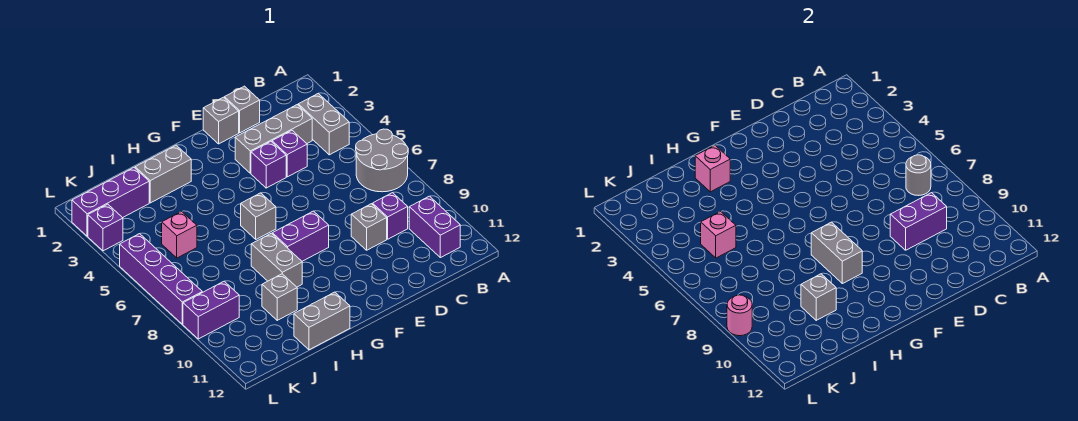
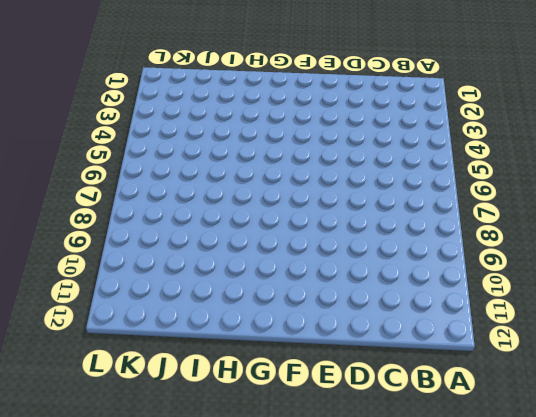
none -> grey round brick A6:B7 level 1
none -> grey brick B3:B4 level 1
none -> purple brick B10:B11 level 1

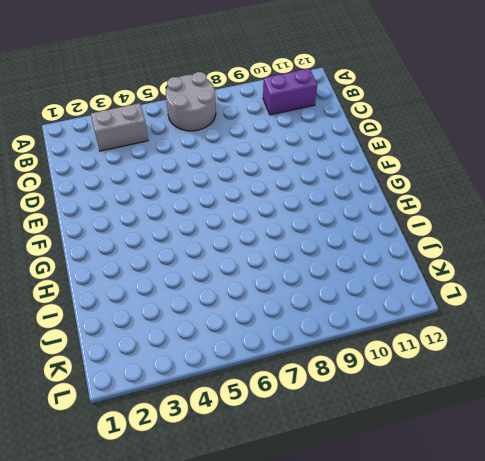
none -> grey brick C3:E3 level 1
none -> purple brick C9 level 1
none -> grey brick D1 level 1

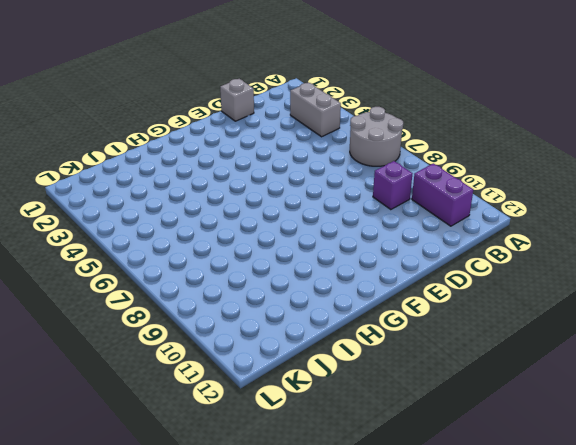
none -> grey brick C3:E3 level 1
none -> purple brick D4 level 1
none -> grey brick D9 level 1

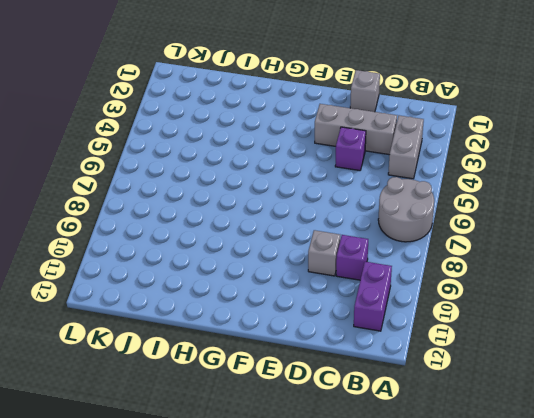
none -> grey brick E1 level 1
none -> purple brick E4 level 1
none -> purple brick F8:G8 level 1

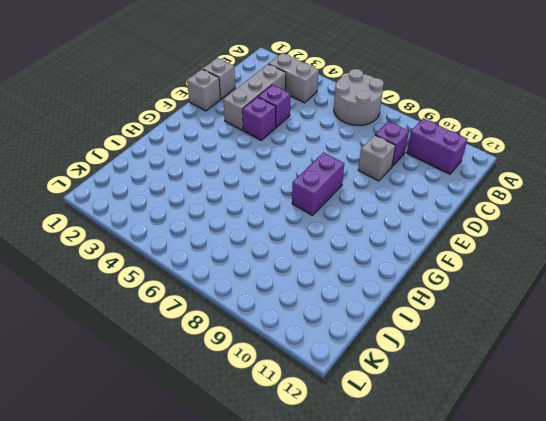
none -> grey brick G6 level 1
none -> grey brick H2:I2 level 1
none -> grey brick H8:H9 level 1

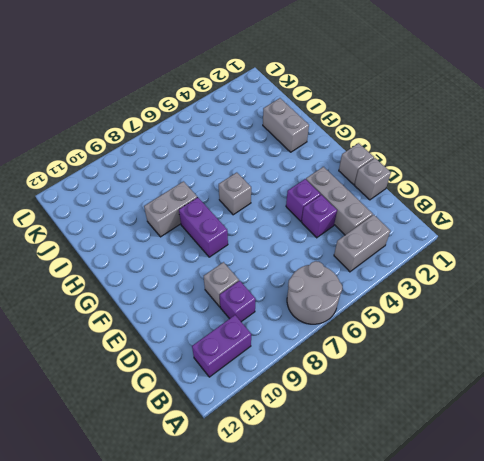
none -> grey brick H12:I12 level 1
none -> grey brick I10 level 1
none -> purple brick J2:L2 level 1

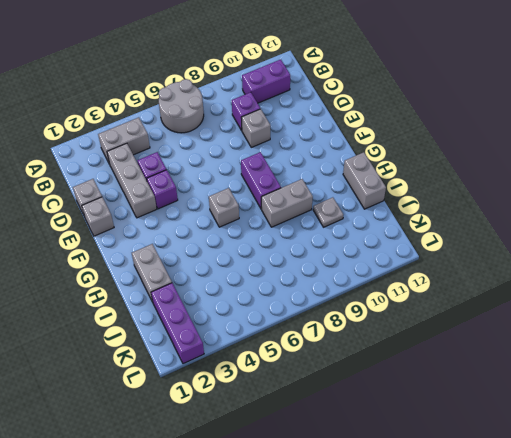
grey plate I10 level 1 -> grey brick I10 level 1
none -> pink brick J5 level 1
none -> purple brick K9:L9 level 1
none -> purple brick L3 level 1

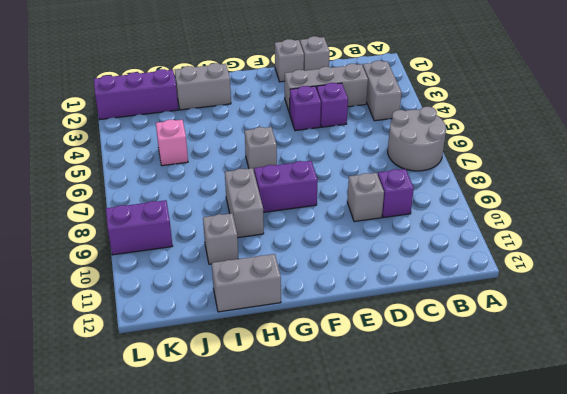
none -> purple brick B10:B11 level 1
none -> purple brick L3 level 1
none -> purple brick L5:L8 level 1

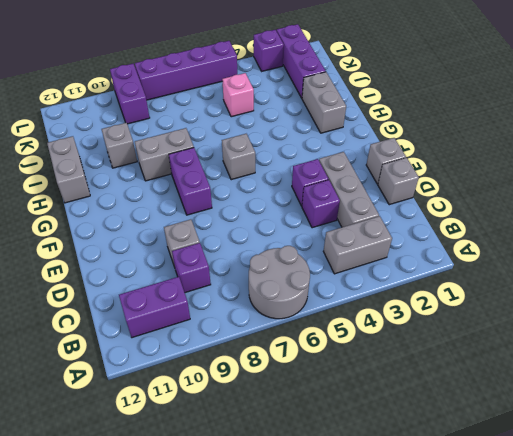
none -> grey round brick B7 level 2
none -> purple brick C9:D9 level 2
none -> grey brick G8:G9 level 2

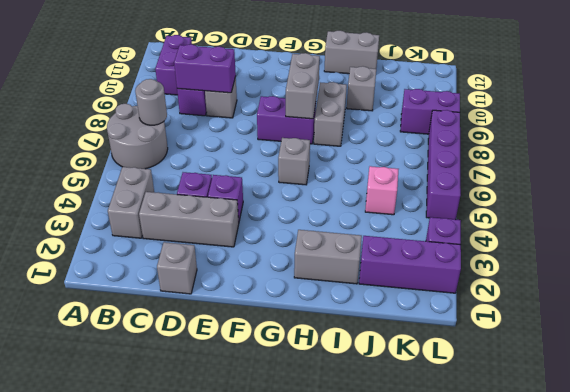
none -> grey brick E1 level 1
none -> pink brick H2 level 2
none -> grey brick I10 level 2

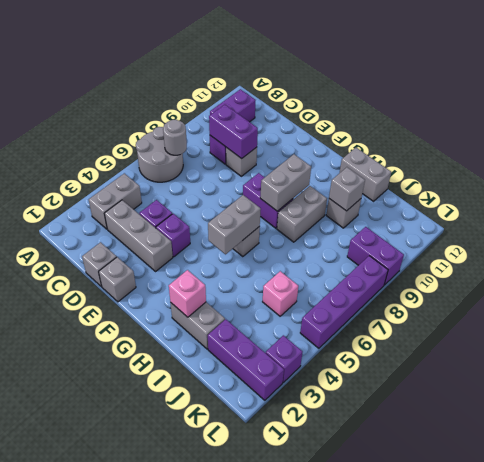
grey brick G5:G6 level 2 -> none
none -> pink brick J5 level 2
none -> pink round brick L9 level 2

